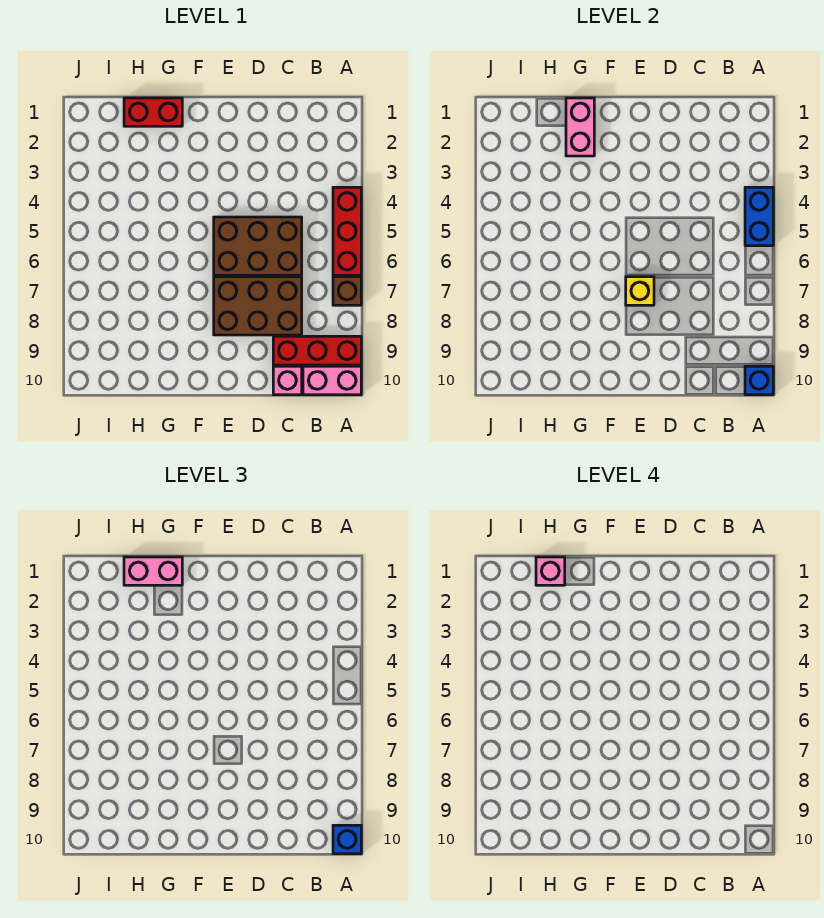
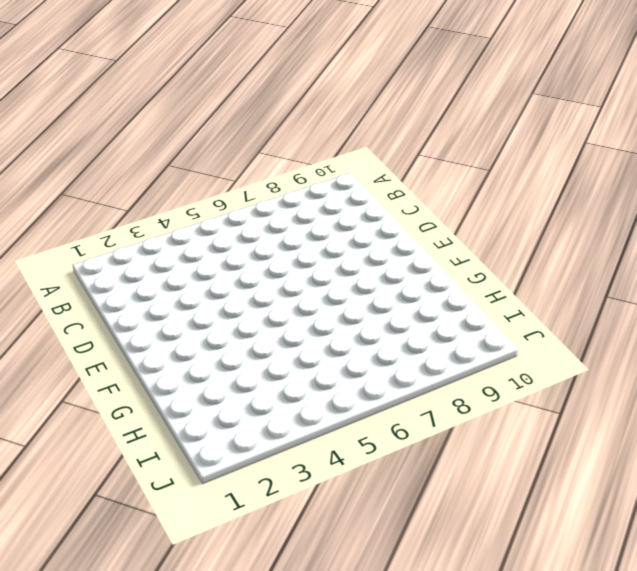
none -> red brick A4:A6 level 1
none -> brown brick A7 level 1
none -> red brick A9:C9 level 1

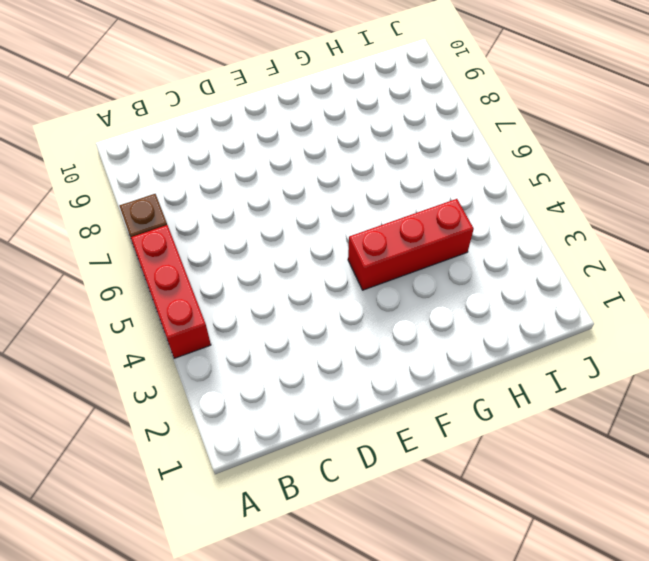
red brick F4:H4 level 1 -> red brick A9:C9 level 1
none -> pink brick A10:B10 level 1
none -> brown brick C5:E6 level 1
none -> brown brick C7:E8 level 1

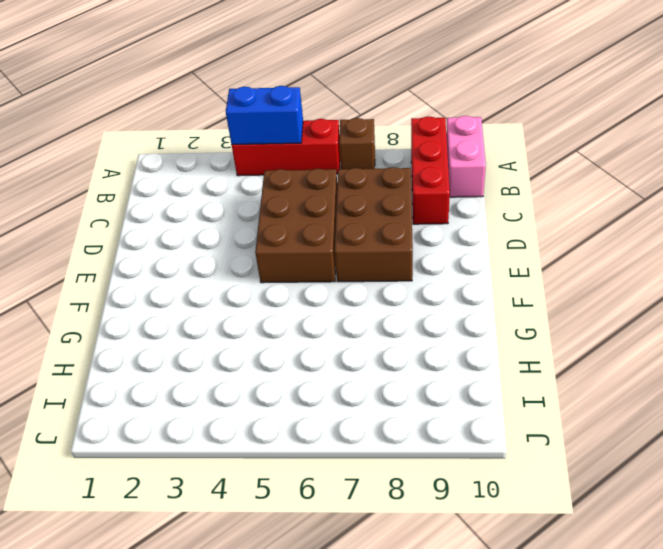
none -> pink brick C10 level 1
none -> red brick G1:H1 level 1
none -> blue brick A10 level 2

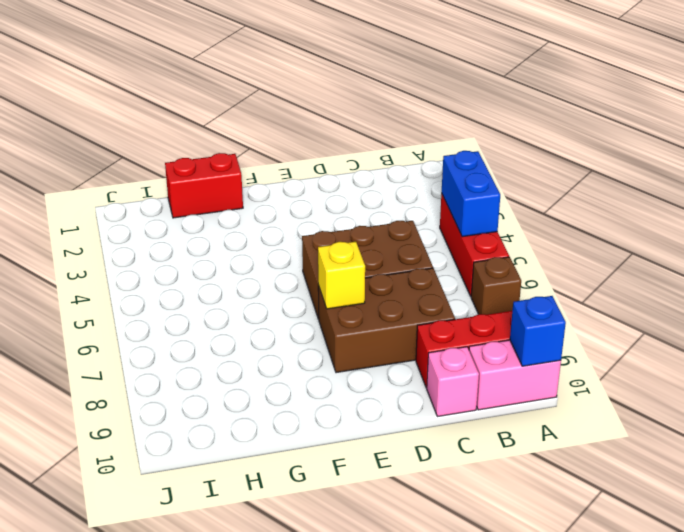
none -> pink brick G1:G2 level 2
none -> blue brick A10 level 3
none -> pink brick G1:H1 level 3

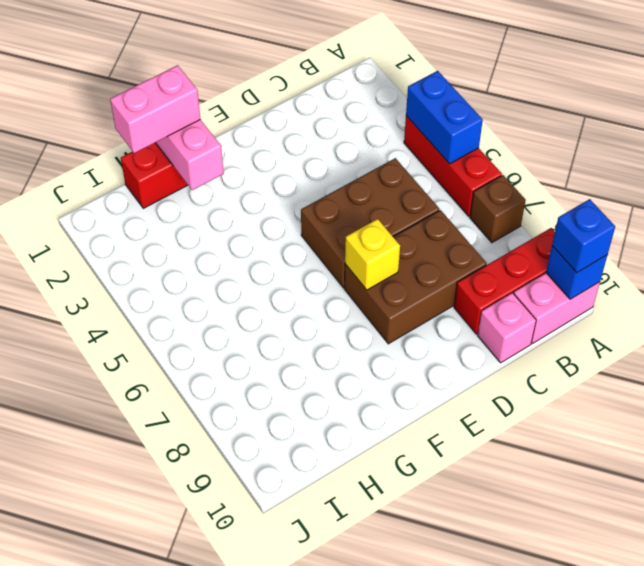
none -> pink brick H1 level 4

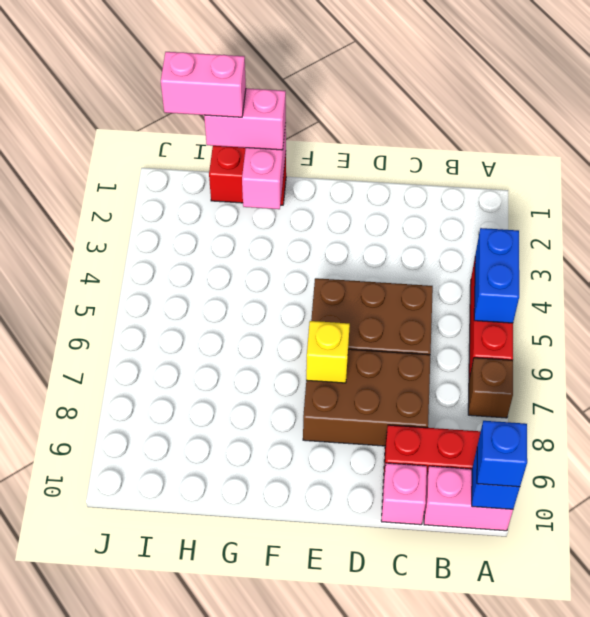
pink brick H1:I1 level 4 -> pink brick H1 level 4

